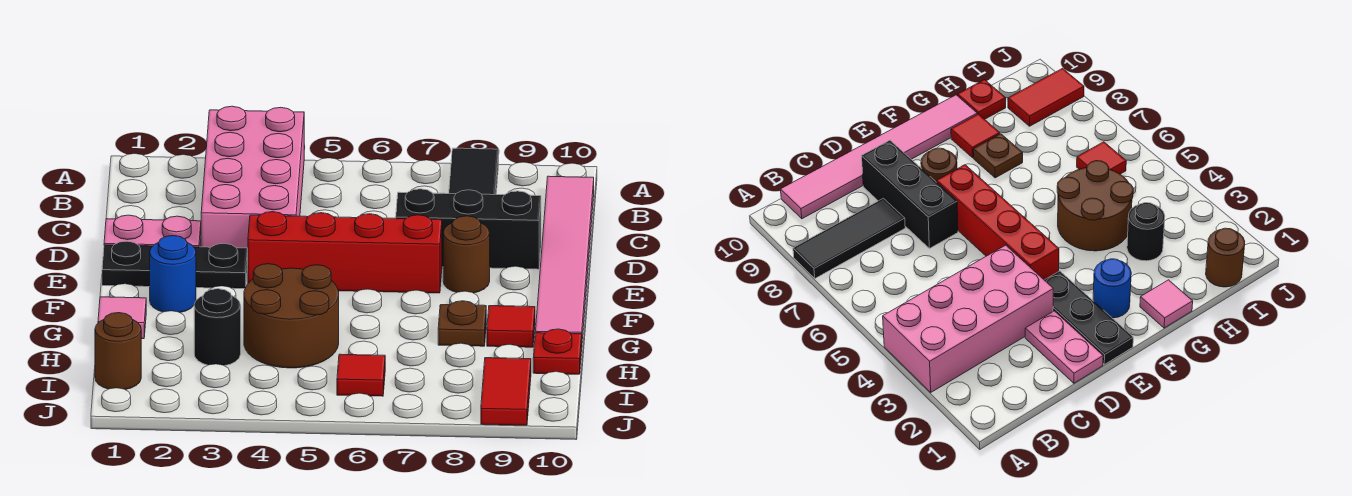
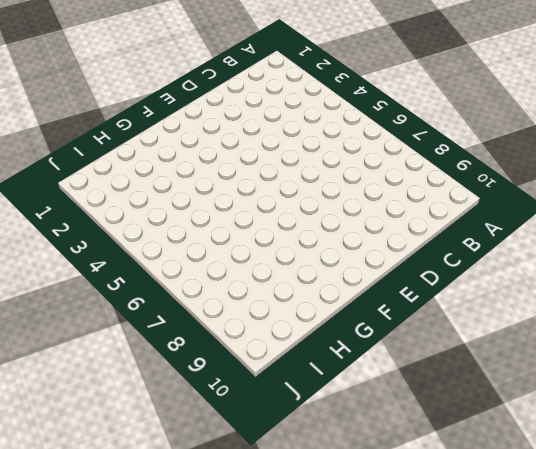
none -> pink brick A3:D4 level 1
none -> black tile A8:C8 level 1
none -> pink tile B10:G10 level 1

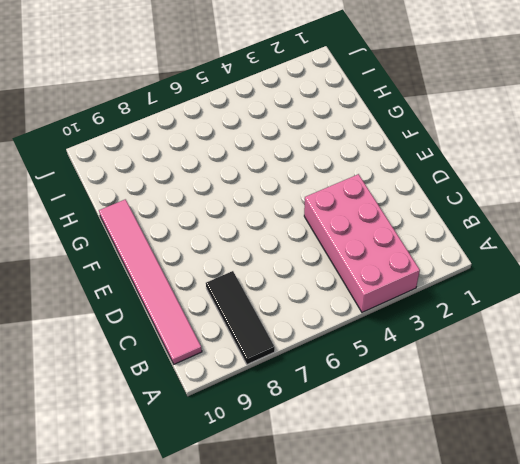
none -> pink plate D1:D2 level 1
none -> black brick D7:D9 level 1
none -> black plate E1:E3 level 1

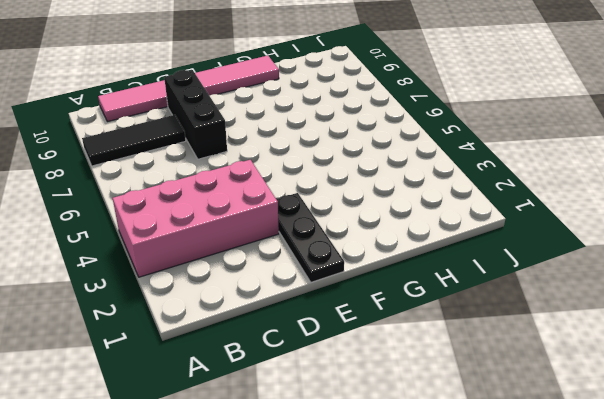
none -> pink plate D1:D2 level 1
none -> red brick E4:E7 level 1
none -> brown round brick E8 level 1

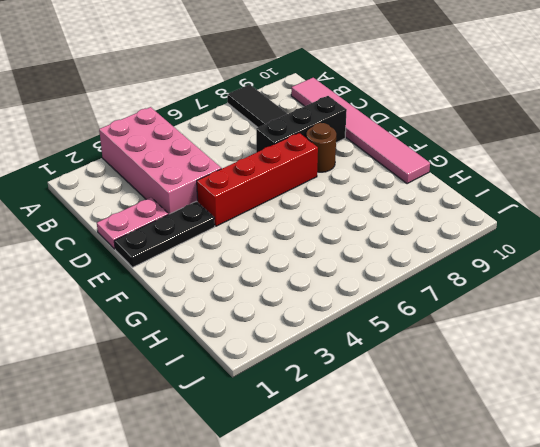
none -> blue round brick F2 level 1
none -> pink tile G1 level 1
none -> brown round brick G4:H5 level 1

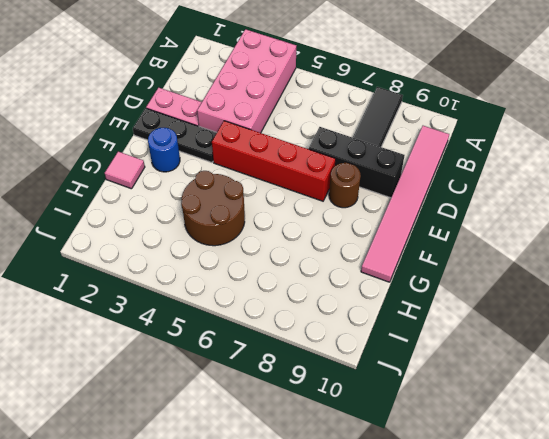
none -> brown plate G8 level 1
none -> red tile G9 level 1
none -> black round brick H3 level 1

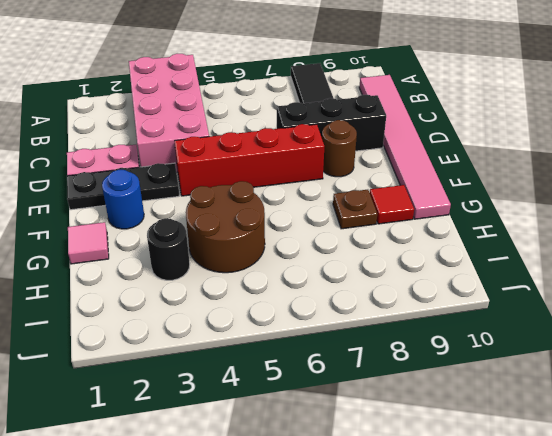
none -> red plate H10 level 1
none -> brown round brick I1 level 1
none -> red tile I6 level 1

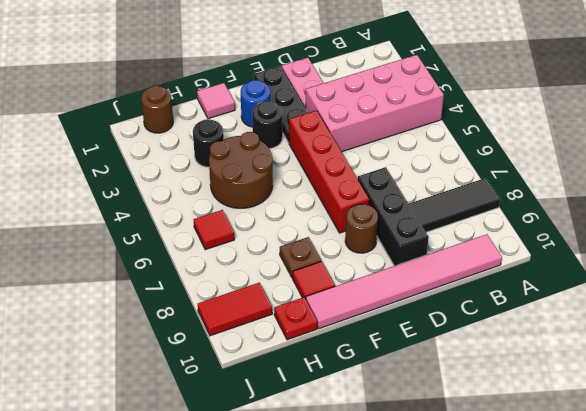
black round brick F3 level 1 -> none

